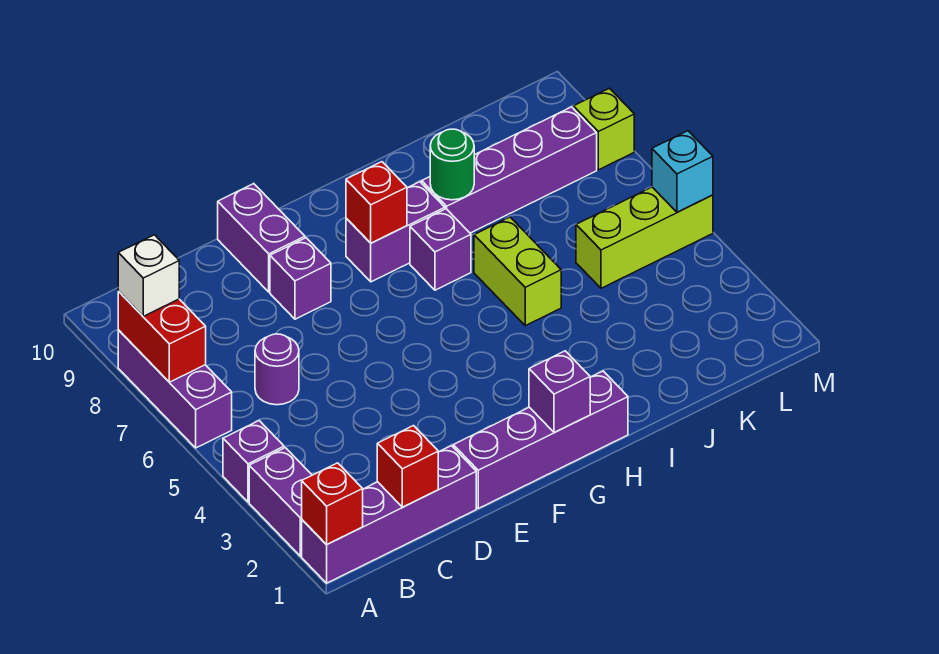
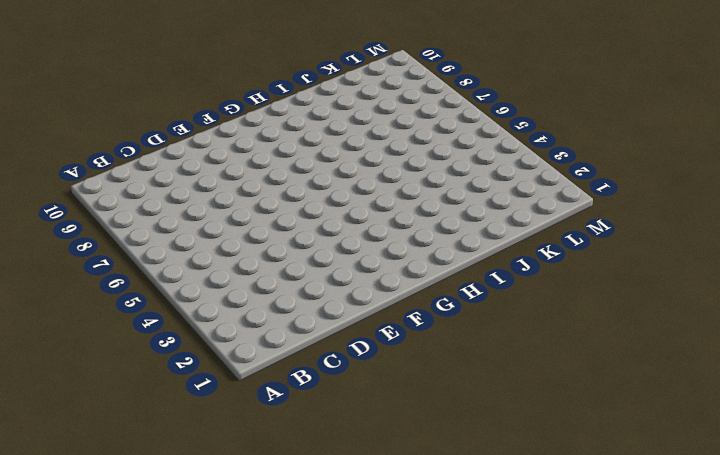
none -> purple brick A1:D1 level 1
none -> purple brick A2:A3 level 1
none -> purple brick A4 level 1

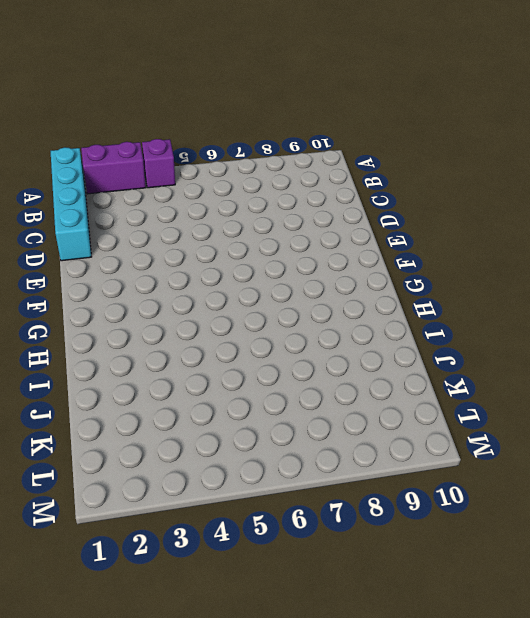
cyan brick A1:D1 level 1 -> purple brick A1:D1 level 1
none -> purple brick A6:A8 level 1
none -> purple round brick C6 level 1
none -> purple brick E1:H1 level 1

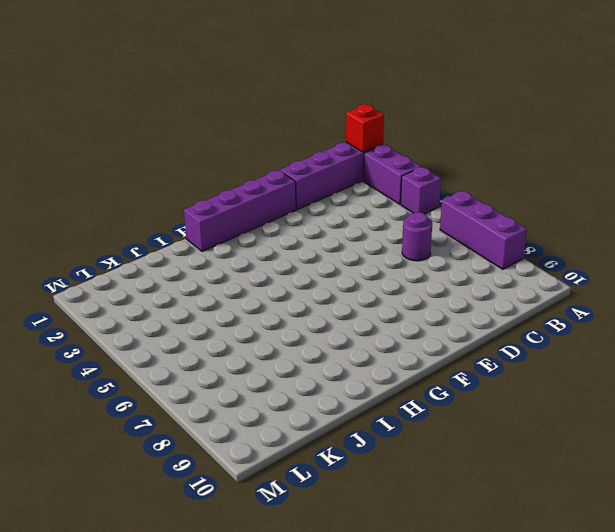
none -> purple brick E8 level 1
none -> purple brick E9:E10 level 1
none -> purple brick G8:H8 level 1

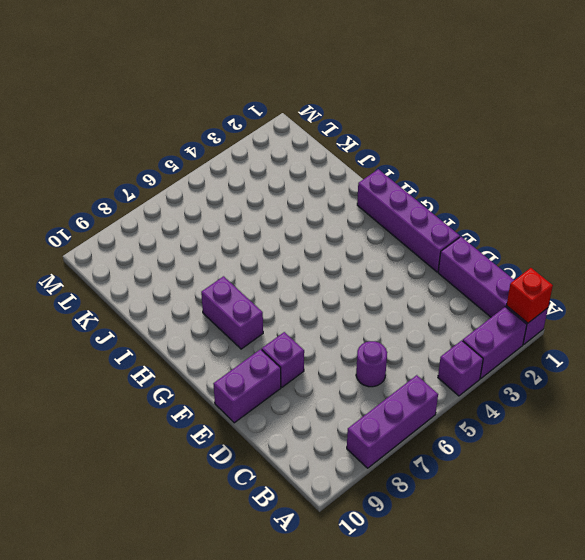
none -> purple brick H7 level 1
none -> lime brick I5:I6 level 1
none -> purple brick I8:L8 level 1

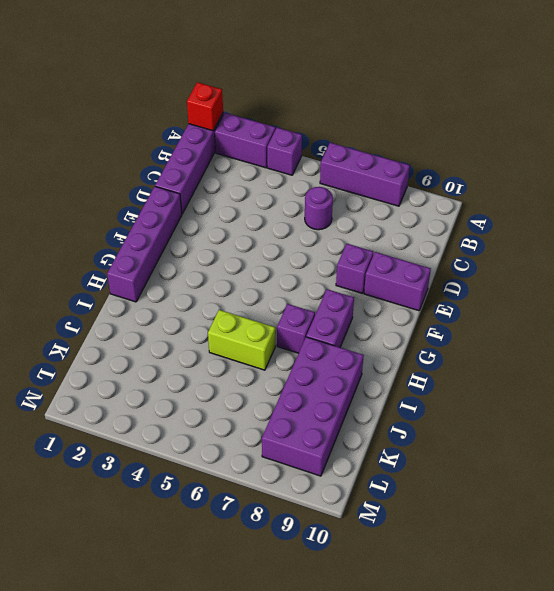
purple brick I8:L9 level 1 -> purple brick I8:L8 level 1
none -> lime brick K5:M5 level 1
none -> lime brick M8 level 1
none -> red brick A7:A8 level 2

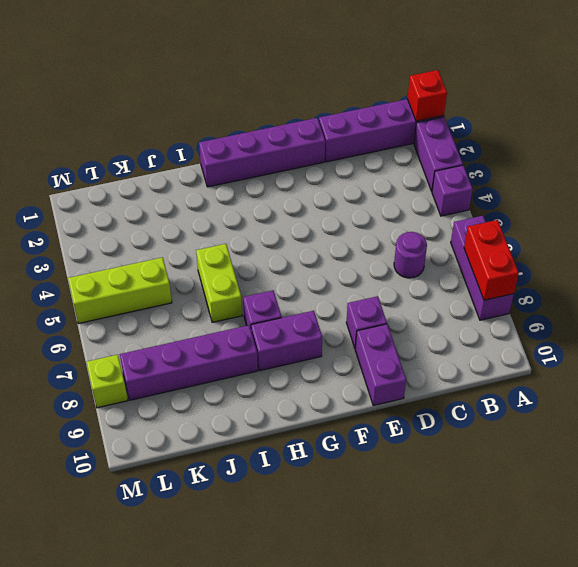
none -> red brick C1 level 2
none -> purple brick G1 level 2
none -> red brick G8 level 2

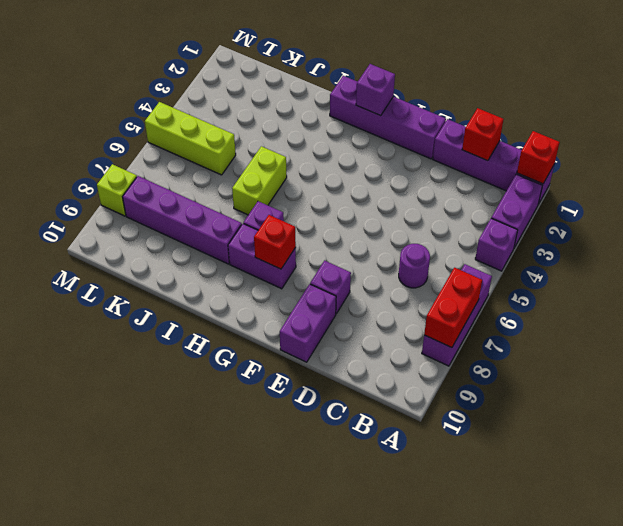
none -> green round brick I8 level 2
none -> cyan brick M5 level 2
none -> white brick A8 level 3

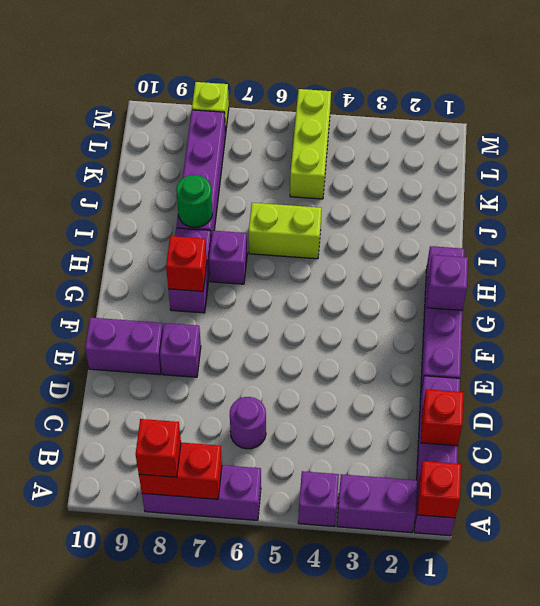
red brick A8 level 3 -> white brick A8 level 3
none -> cyan brick M5 level 2

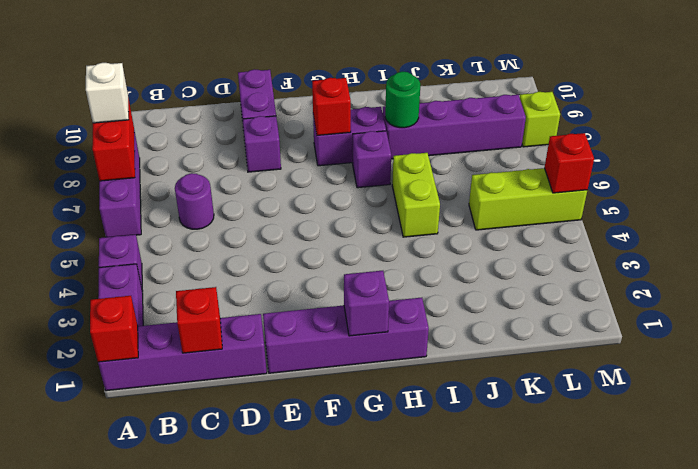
red brick M5 level 2 -> cyan brick M5 level 2

